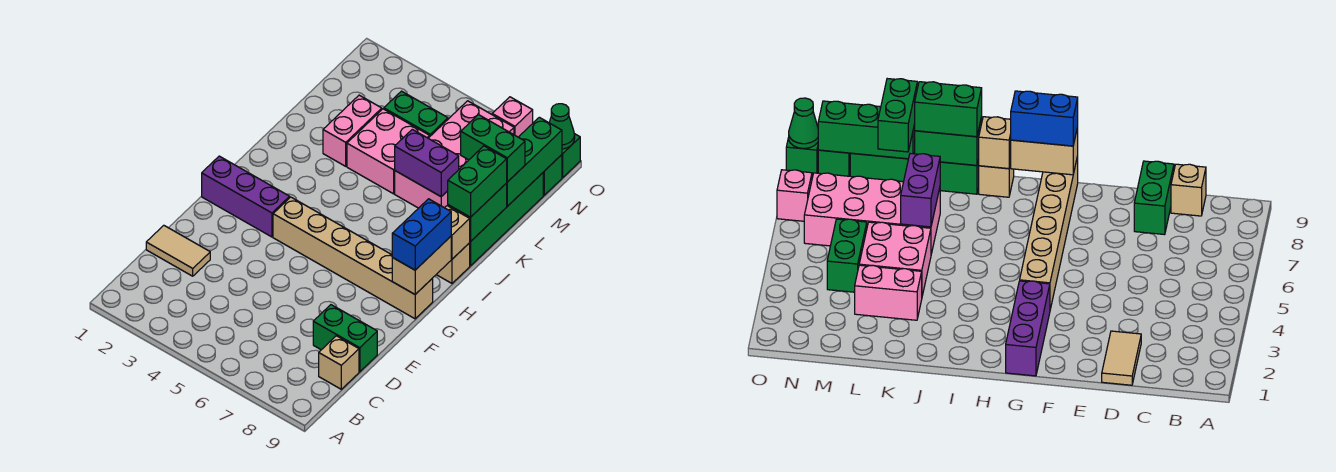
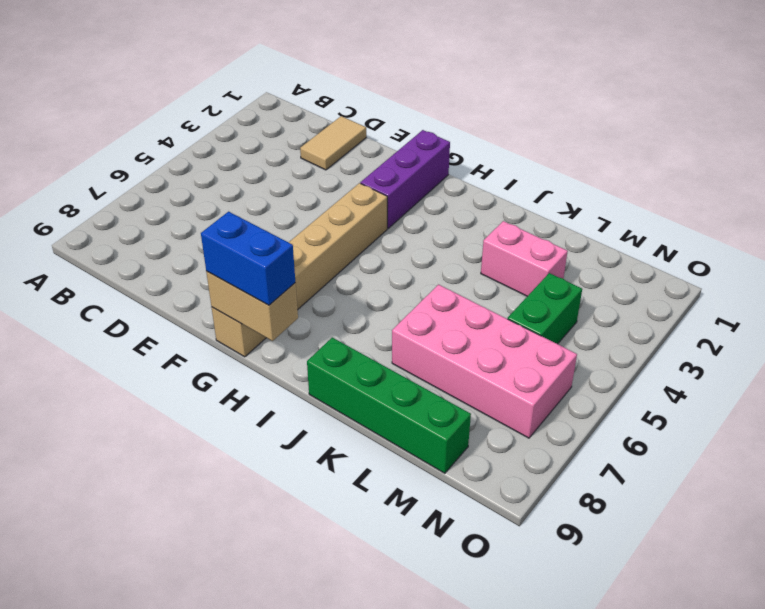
none -> tan brick C9 level 1
none -> green brick D8:D9 level 1
none -> tan brick I9 level 1

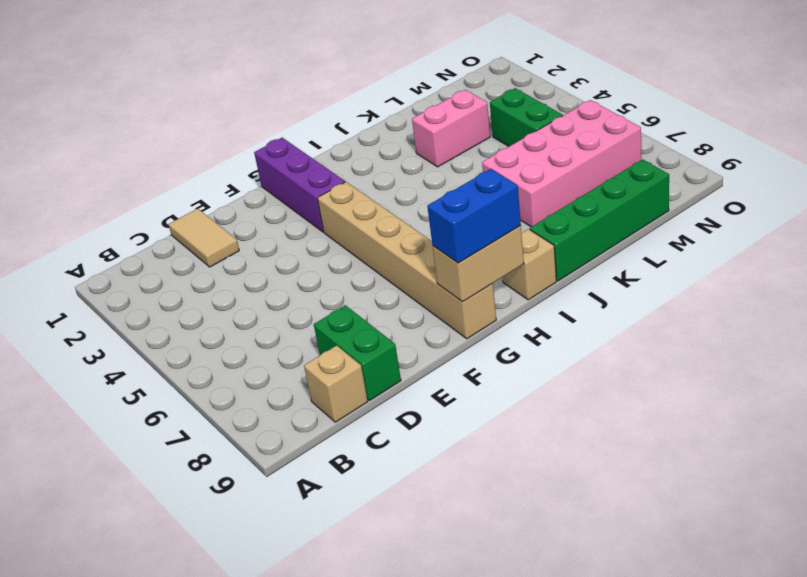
none -> pink brick K4:L5 level 1
none -> green brick N9 level 1
none -> pink brick O7 level 1

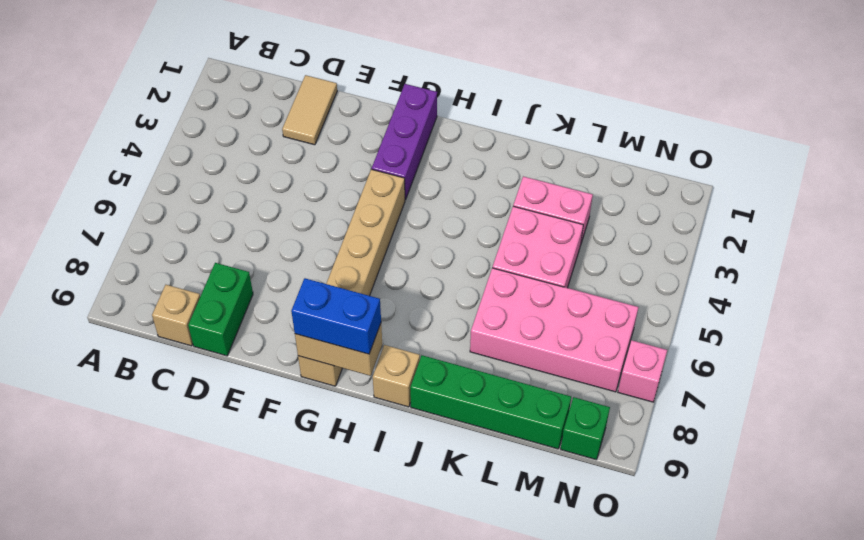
none -> green brick M4:M5 level 1
none -> green brick O9 level 1
none -> tan brick I9 level 2

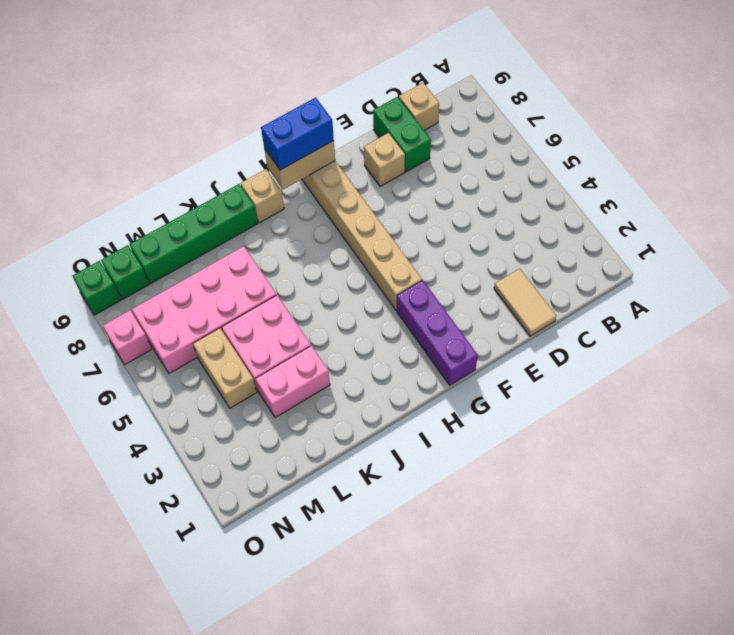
tan brick E8 level 1 -> tan brick I9 level 2
tan brick M4:M5 level 1 -> green brick M4:M5 level 1
none -> green brick J9:K9 level 2
none -> purple brick K6:K7 level 2
none -> green brick L9:N9 level 2

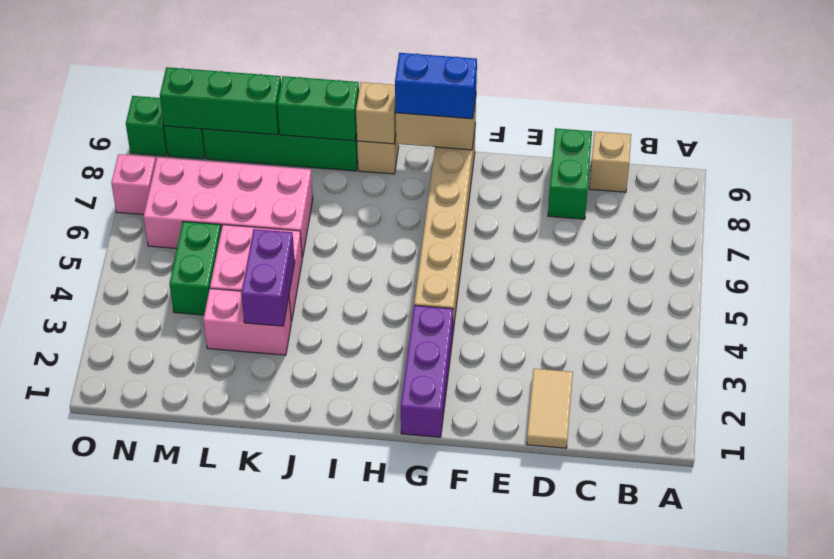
purple brick K3:K4 level 2 -> purple brick K6:K7 level 2
none -> green cone O9 level 2
none -> green brick J9:K9 level 3
none -> green brick L8:L9 level 3

